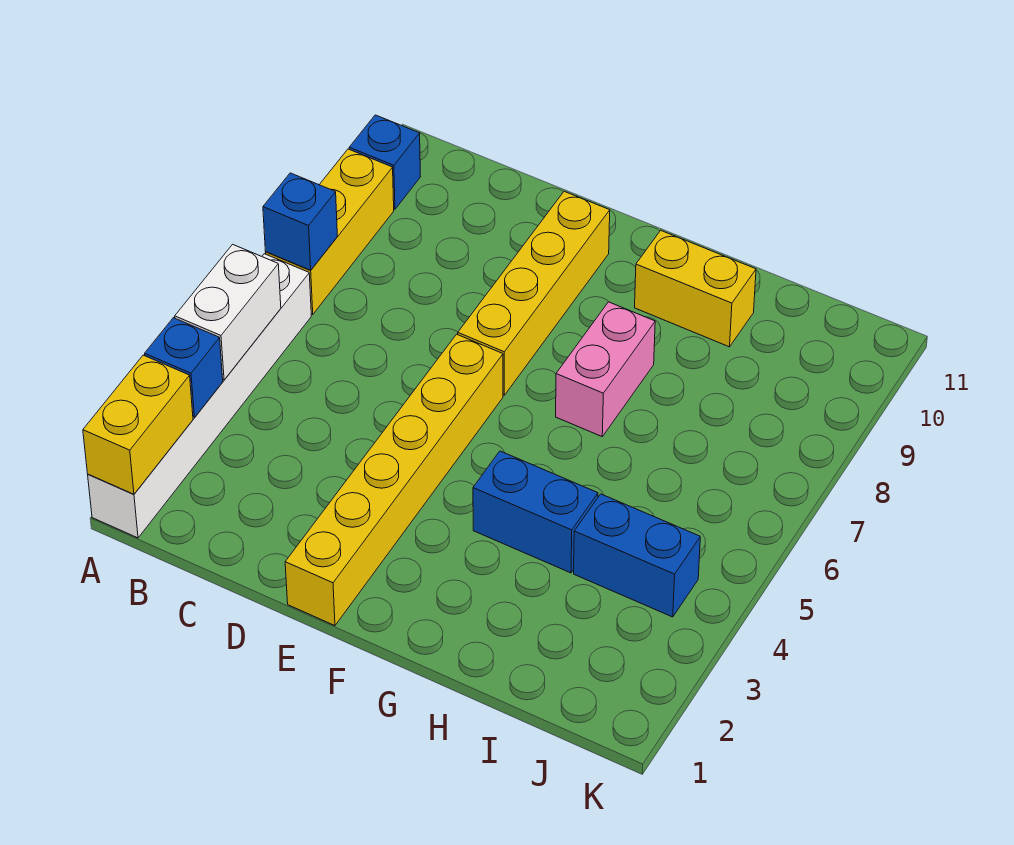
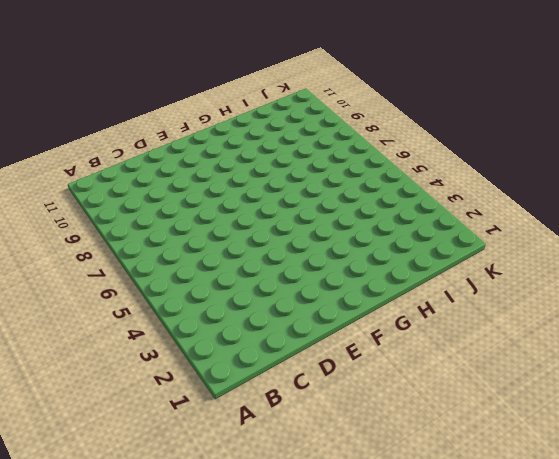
none -> white brick A1:A6 level 1
none -> yellow brick A7:A9 level 1
none -> blue brick A10 level 1

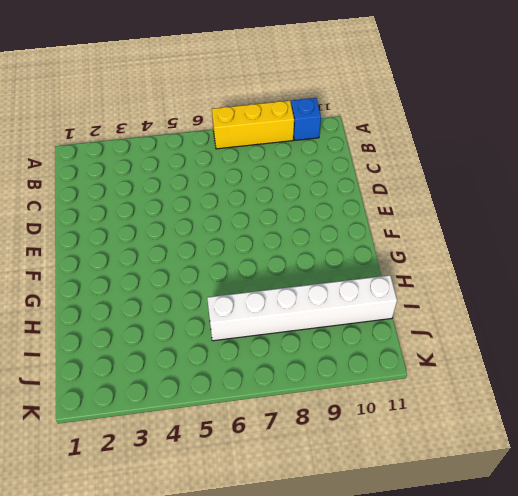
white brick I6:I11 level 1 -> white brick A1:A6 level 1
none -> yellow brick E1:E6 level 1
none -> yellow brick E7:E10 level 1
none -> blue brick G4:H4 level 1

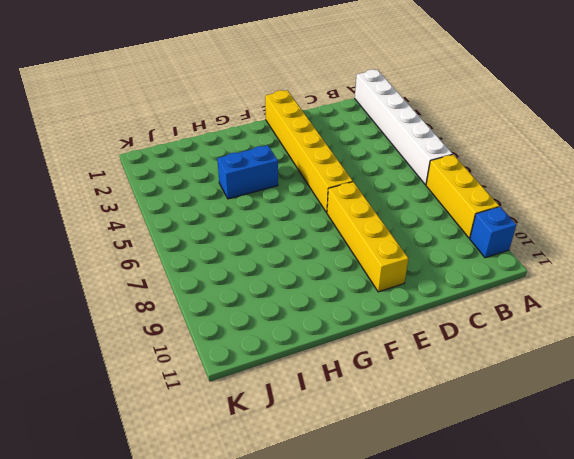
none -> pink brick G7:G8 level 1
none -> yellow brick G10:H10 level 1
none -> blue brick I4:J4 level 1

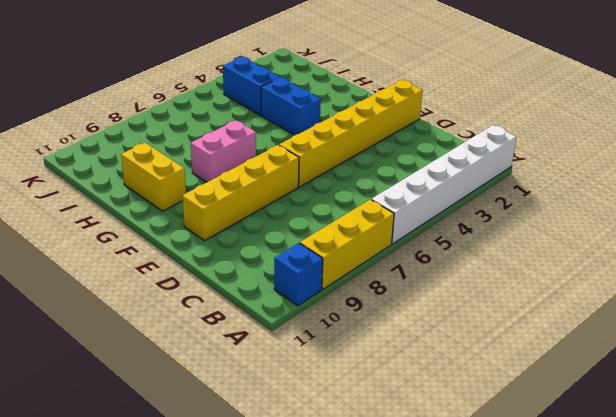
none -> yellow brick A1:A2 level 2
none -> blue brick A3 level 2
none -> white brick A4:A5 level 2

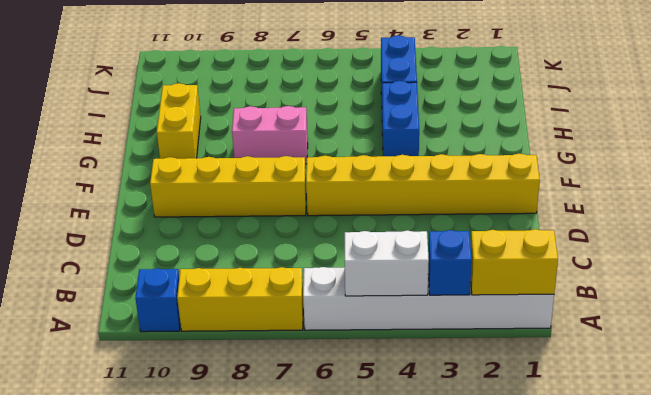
none -> blue brick A7 level 2

